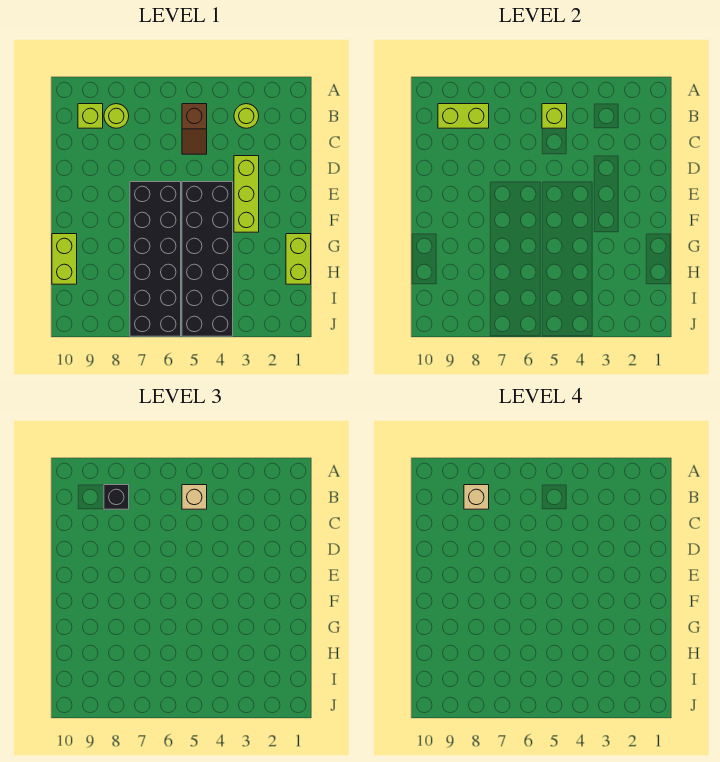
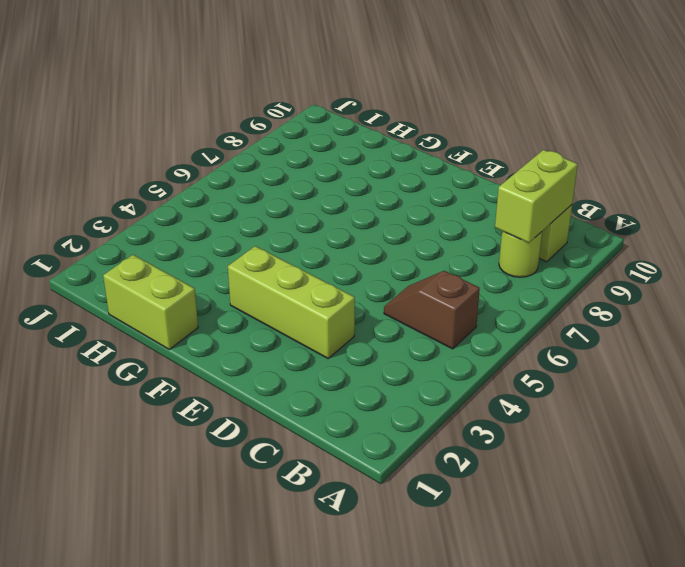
none -> lime round brick B3 level 1
none -> black brick E4:J5 level 1
none -> black brick E6:J7 level 1

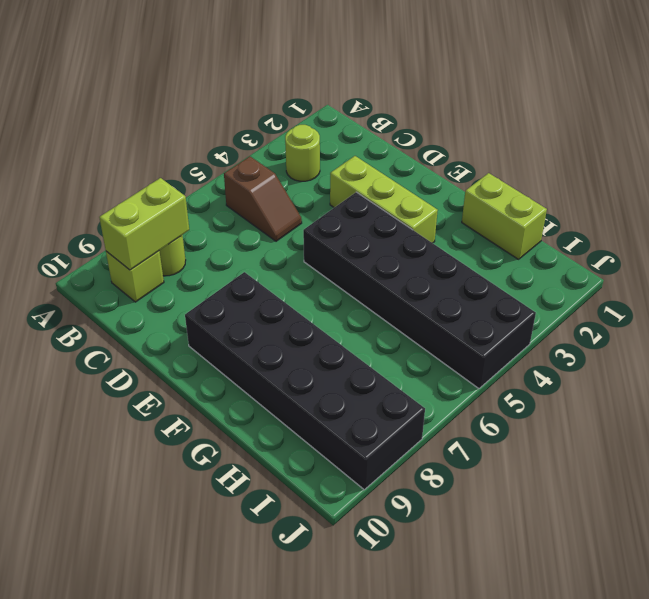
black brick E8:J9 level 1 -> black brick E6:J7 level 1
none -> lime brick G10:H10 level 1
none -> lime brick B5 level 2
none -> tan brick B5 level 3

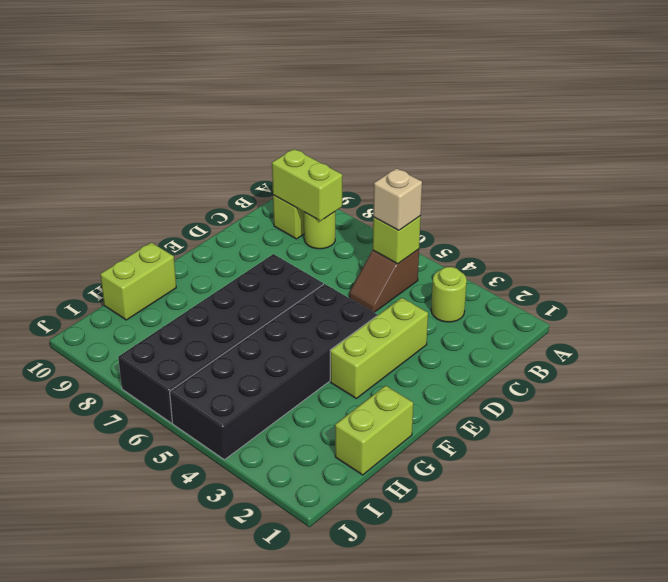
none -> black brick B8 level 3
none -> tan brick B8 level 4

